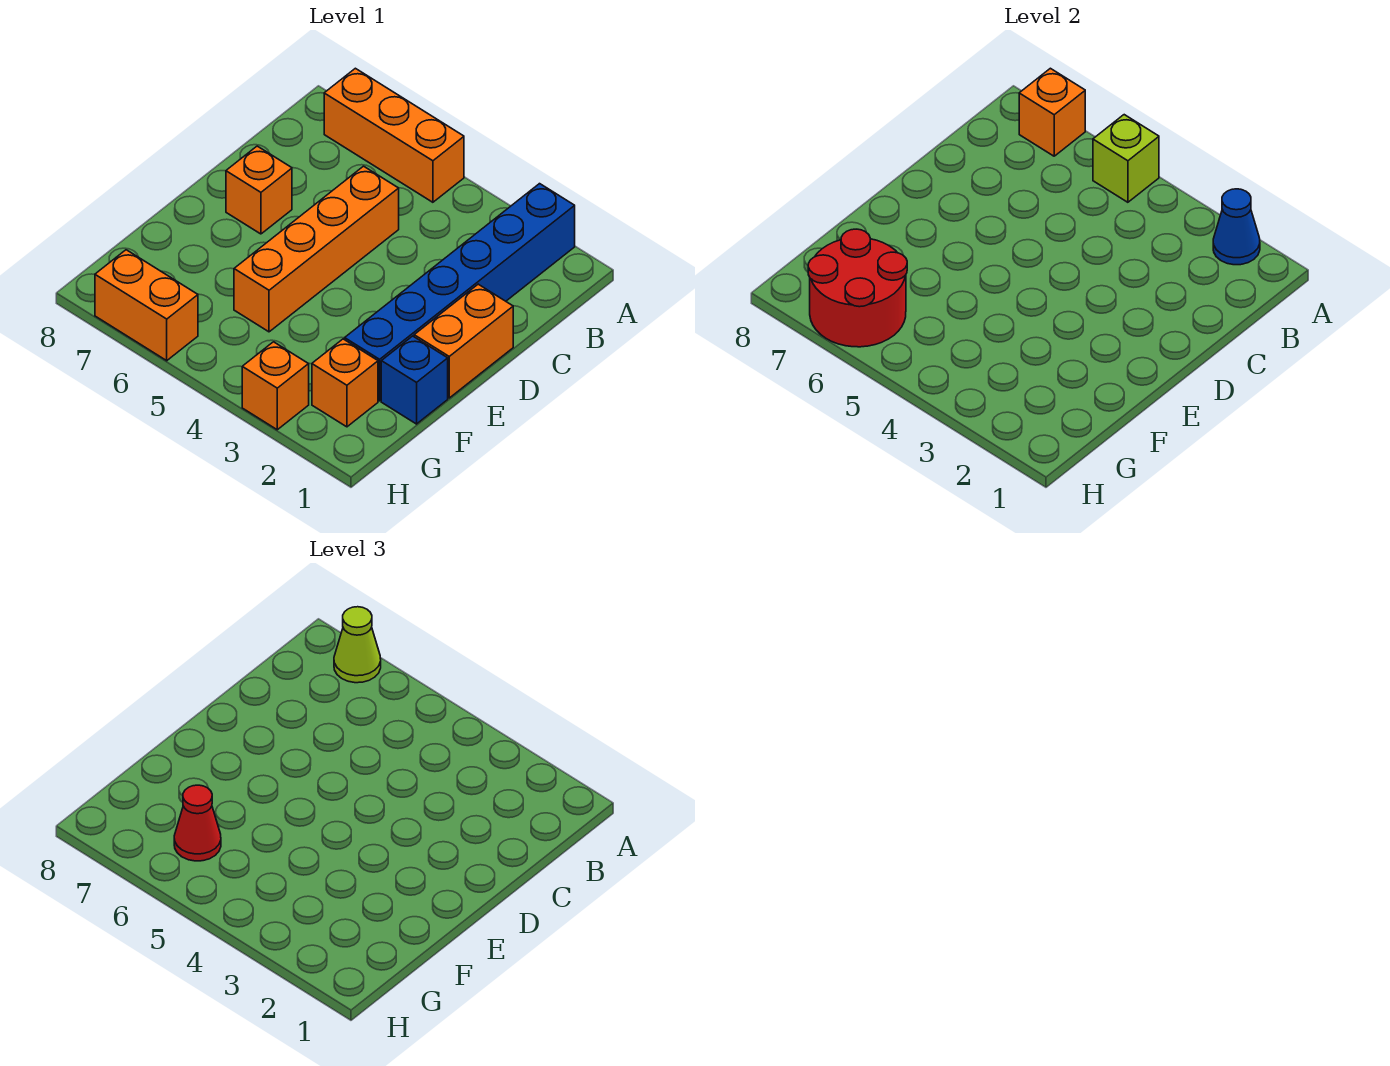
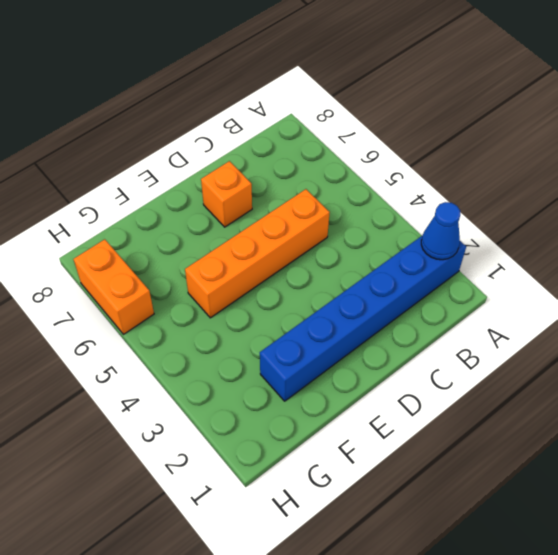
none -> orange brick A5:A7 level 1
none -> orange brick D1:E1 level 1
none -> blue brick F1 level 1

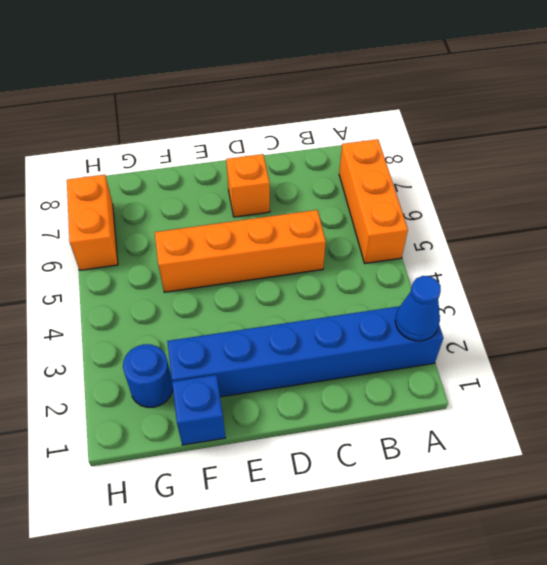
blue round brick G2 level 1 -> orange brick G2 level 1
none -> orange brick D1:E1 level 1
none -> orange brick H3 level 1
none -> lime brick A5 level 2

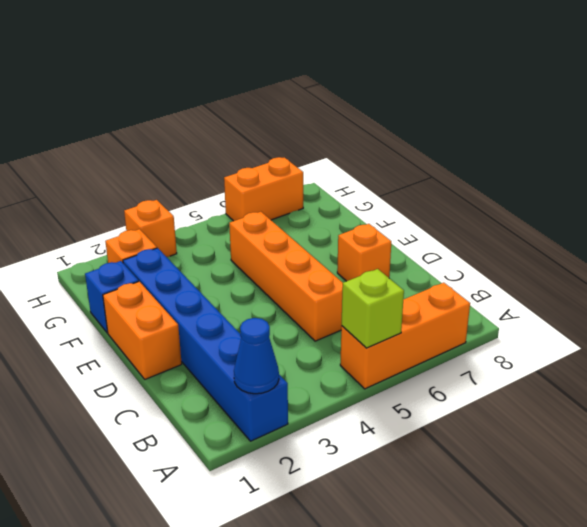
none -> orange brick A7 level 2
none -> red round brick G6:H7 level 2
none -> lime cone A7 level 3

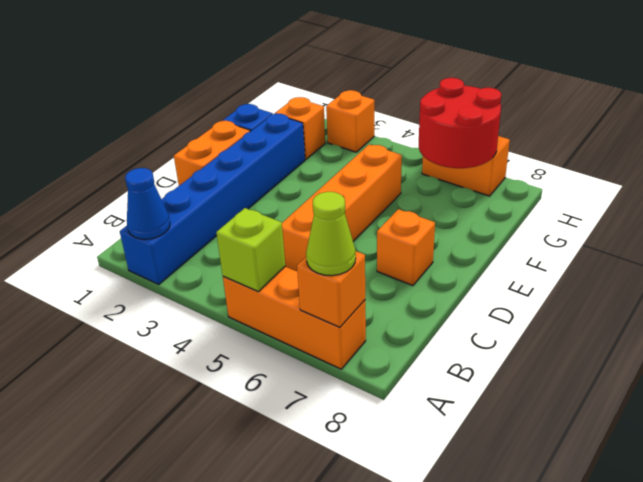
none -> red cone G6 level 3

